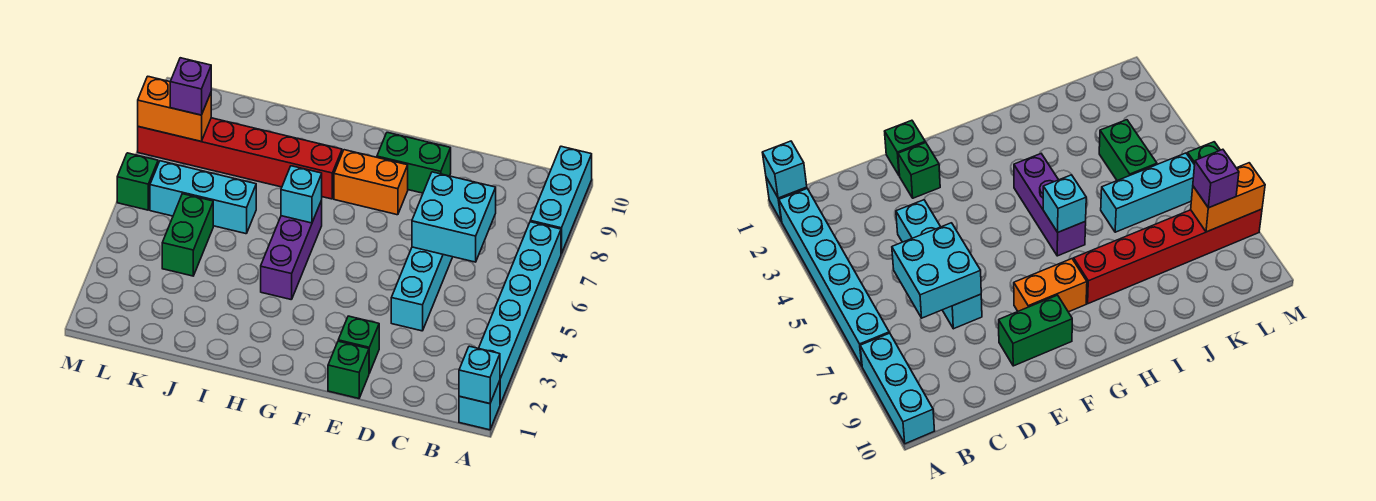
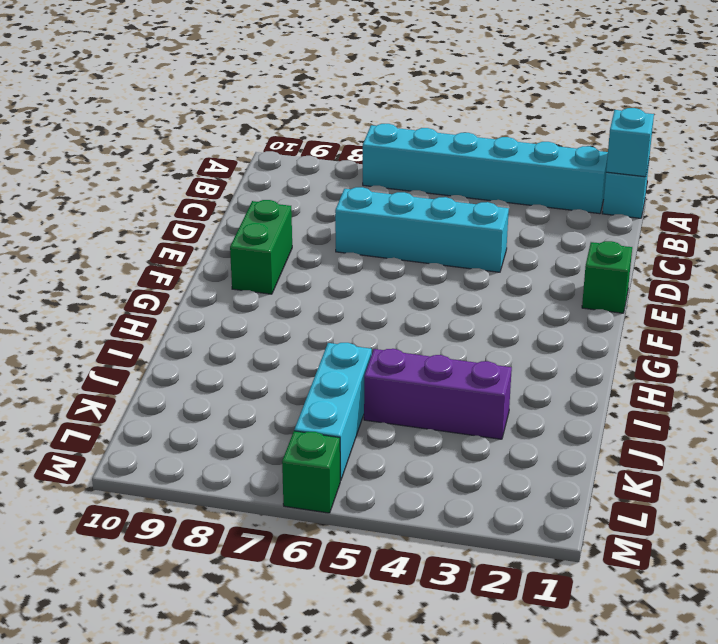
purple brick J3:J5 level 1 -> purple brick H4:H6 level 1
none -> cyan brick A8:A10 level 1
none -> green brick E2 level 1
none -> orange brick F8:G8 level 1

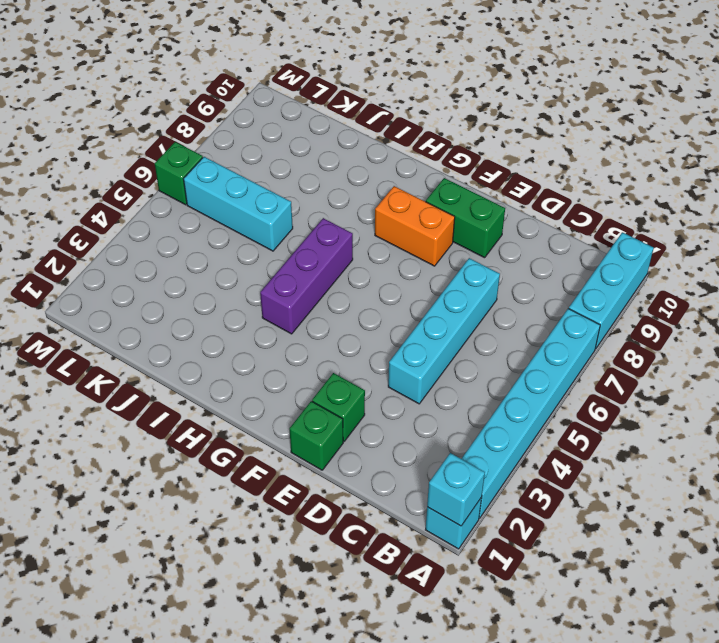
none -> red brick H8:M8 level 1
none -> green brick K4:K5 level 1
none -> cyan brick C6:D7 level 2

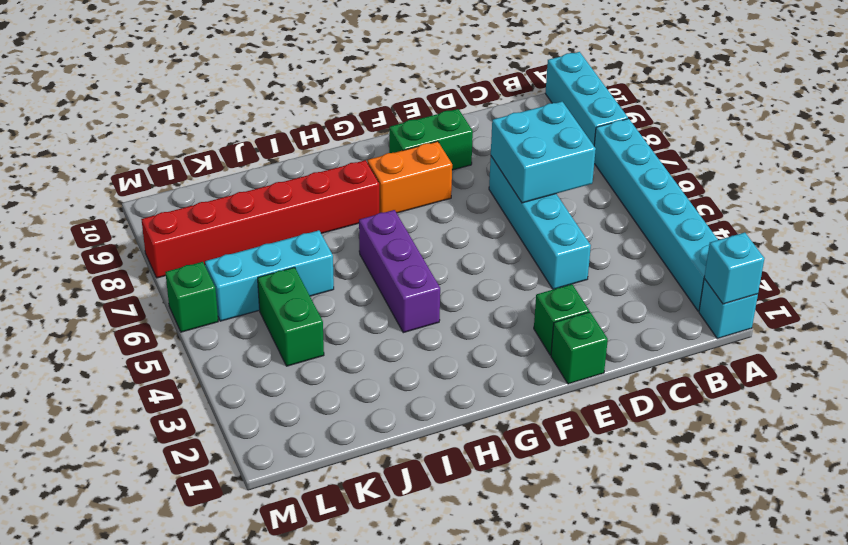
none -> cyan brick H6 level 2
none -> orange brick L8:M8 level 2
none -> purple brick L8 level 3

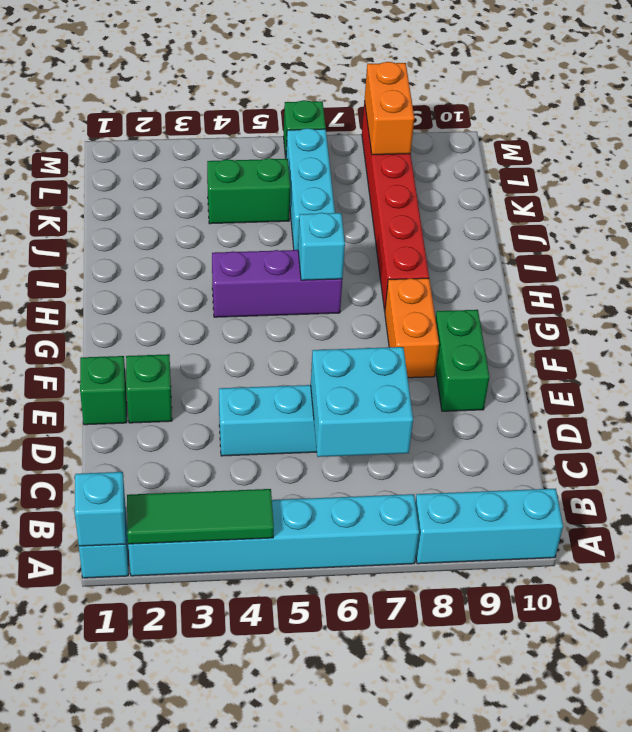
green tile A2:A4 level 2 -> none
none -> purple brick L8 level 3

